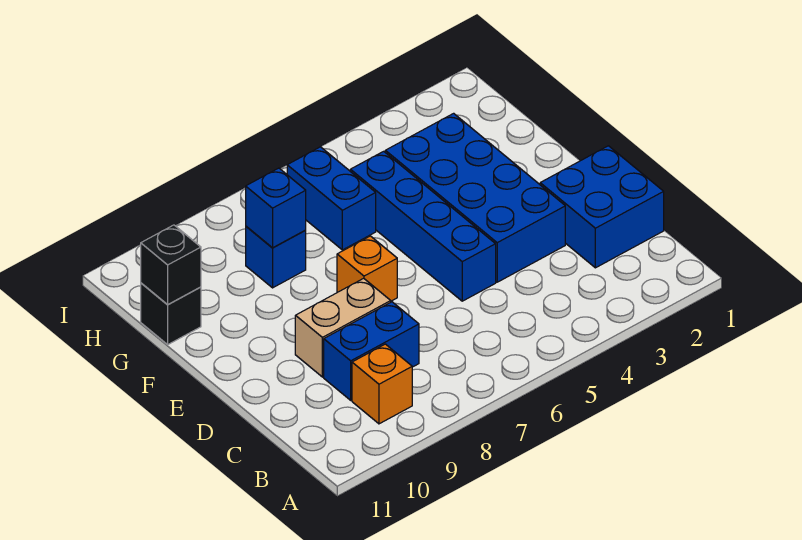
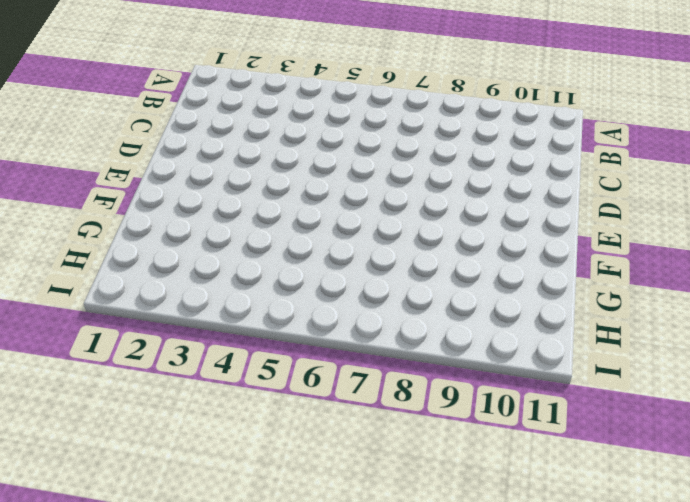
none -> orange brick B9 level 1
none -> blue brick C1:D2 level 1
none -> blue brick C8:C9 level 1

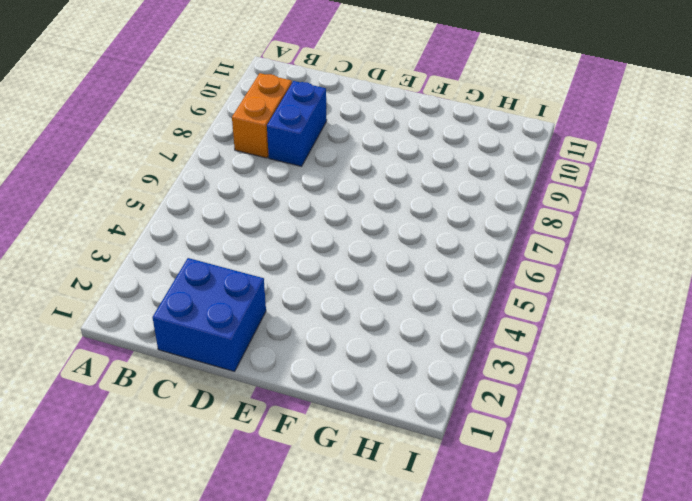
orange brick B8:B9 level 1 -> orange brick B9 level 1
none -> blue brick D3:G4 level 1
none -> blue brick D5:G5 level 1
none -> tan brick D8:D9 level 1

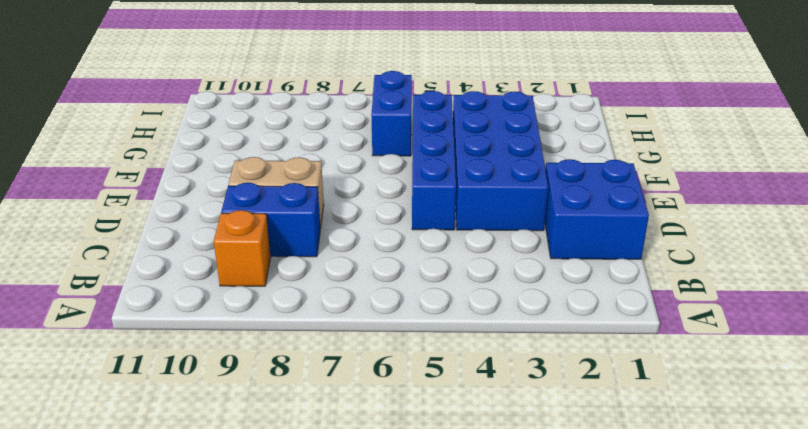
none -> orange brick E7 level 1
none -> blue brick G8 level 1
none -> black brick G11 level 1

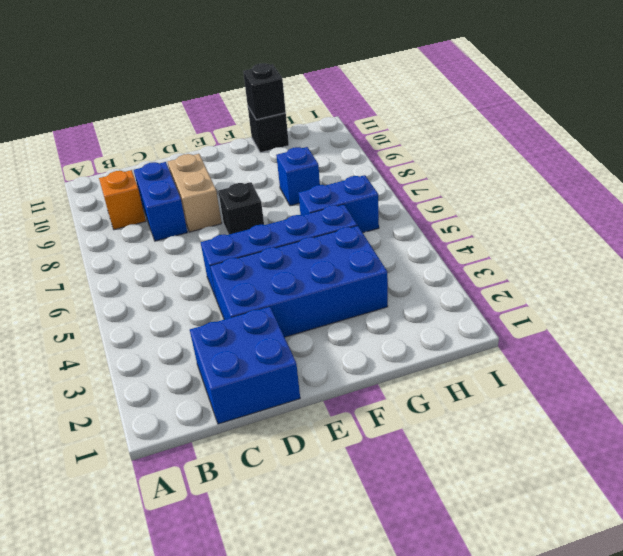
black brick E7 level 1 -> orange brick E7 level 1
none -> blue brick G8 level 2

